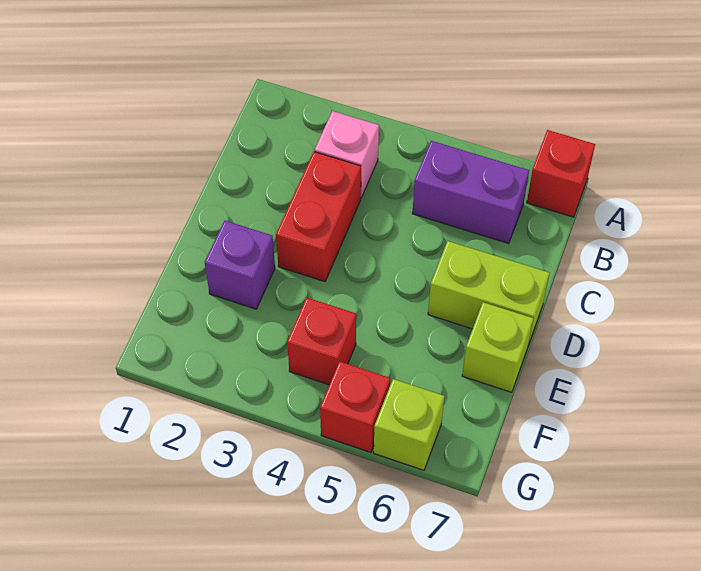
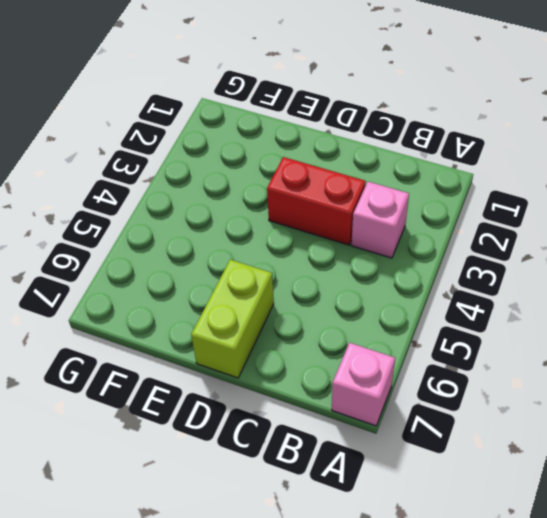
pink brick A7 level 1 -> red brick A7 level 1
none -> purple brick B5:B6 level 1
none -> purple brick E2 level 1

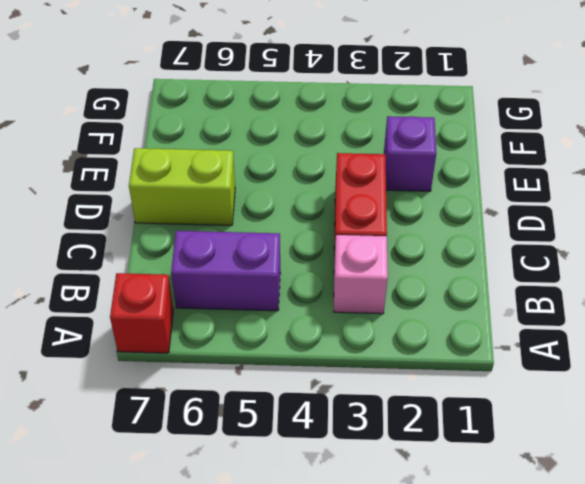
none -> lime brick E7 level 1
none -> red brick F4 level 1

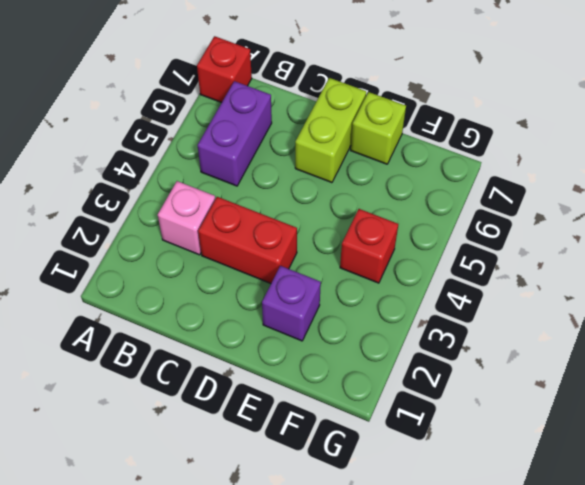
none -> red brick G5 level 1
none -> lime brick G6 level 1

